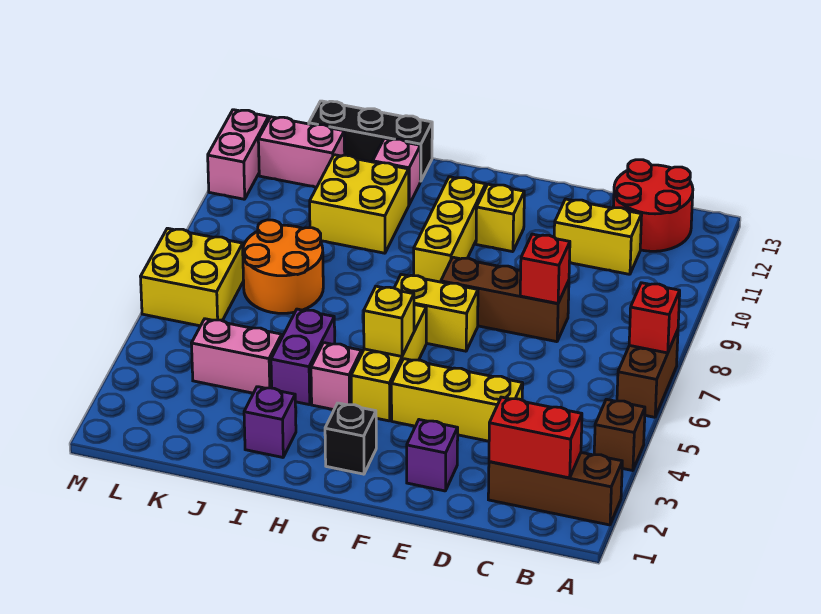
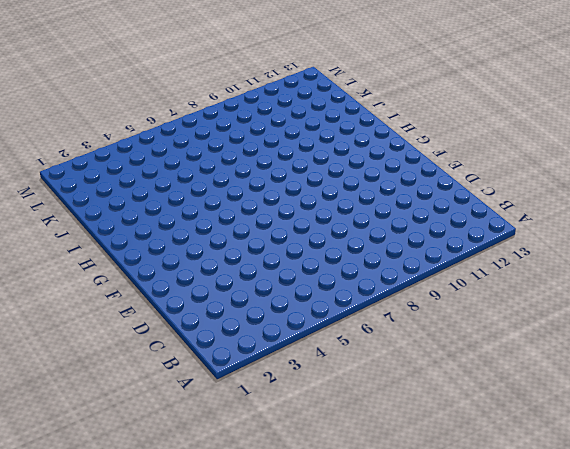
none -> brown brick A2:C2 level 1
none -> brown brick A4 level 1
none -> brown brick A6:A7 level 1

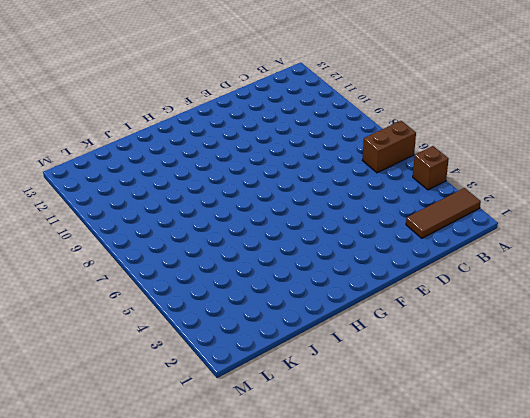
brown tile A2:C2 level 1 -> brown brick A2:C2 level 1
brown brick A6:B6 level 1 -> brown brick A6:A7 level 1
none -> red round brick B12:C13 level 1
none -> yellow brick C11:D11 level 1
none -> yellow brick D4:F4 level 1

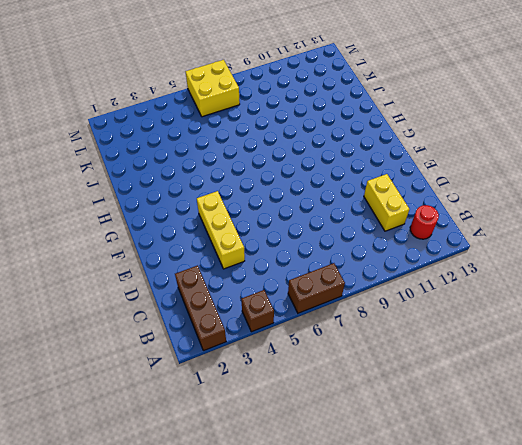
red round brick B12 level 1 -> red round brick B12:C13 level 1
none -> brown brick D8:F8 level 1
none -> purple brick E2 level 1
none -> yellow brick F7:G7 level 1

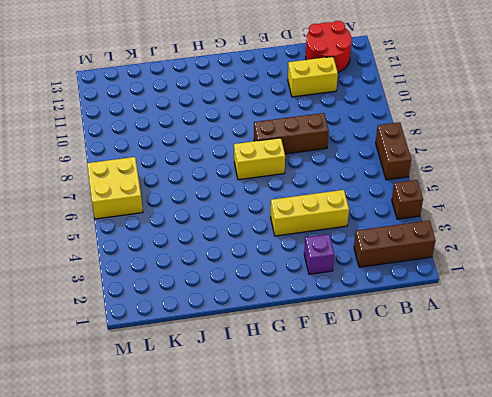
none -> yellow brick F11 level 1
none -> black brick G2 level 1
none -> yellow brick G4:G6 level 1

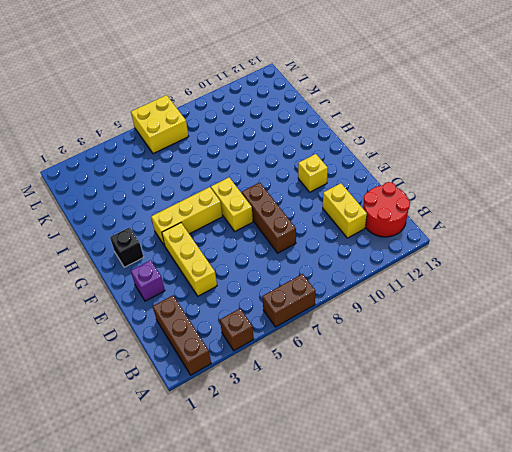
none -> yellow brick G9:G11 level 1
none -> pink brick H4 level 1
none -> purple brick I2 level 1

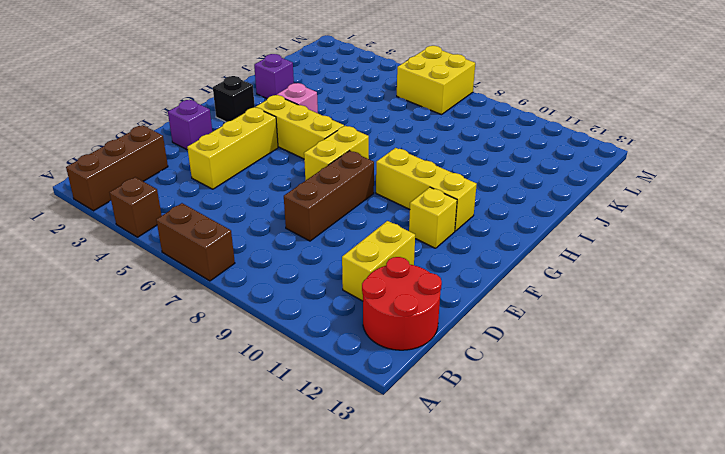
none -> purple brick I4:I5 level 1
none -> yellow brick I10:J11 level 1
none -> pink brick I12 level 1

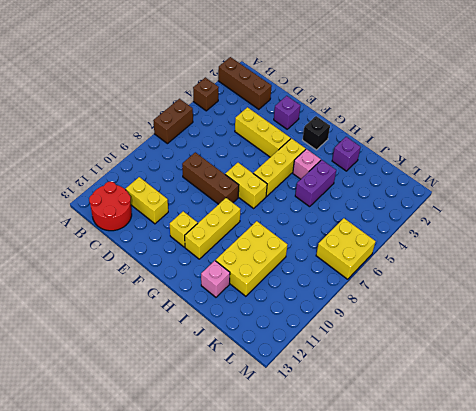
yellow brick I9:J11 level 1 -> yellow brick I10:J11 level 1
none -> black brick I13:K13 level 1
none -> pink brick J4:K4 level 1
none -> orange round brick J7:K8 level 1

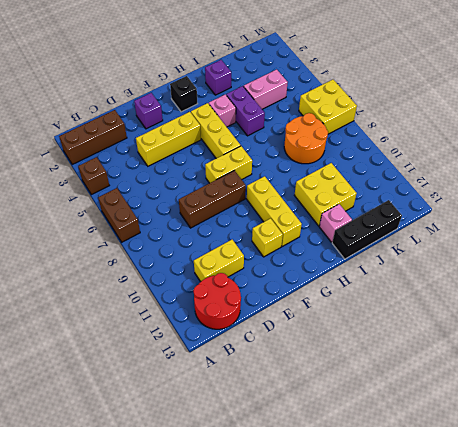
none -> pink brick K12:L12 level 1
none -> pink brick M11:M12 level 1
none -> red brick A7 level 2

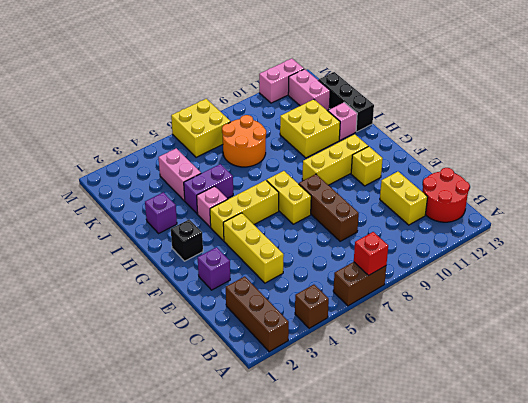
none -> red brick B2:C2 level 2
none -> red brick D8 level 2
none -> yellow brick G5 level 2

